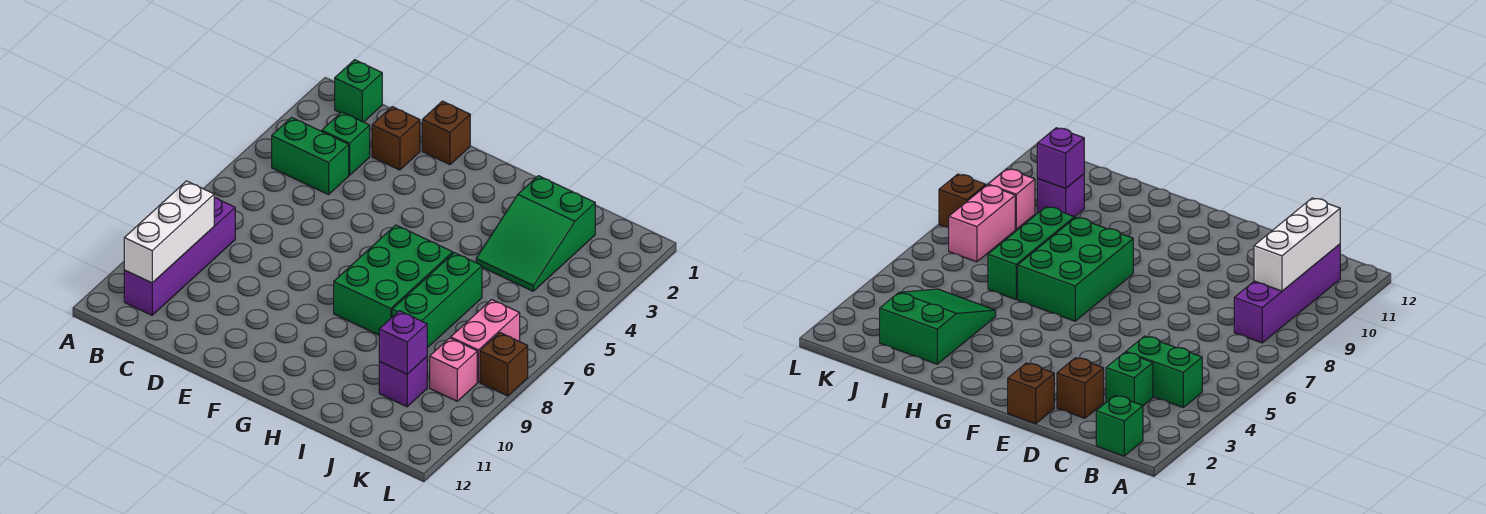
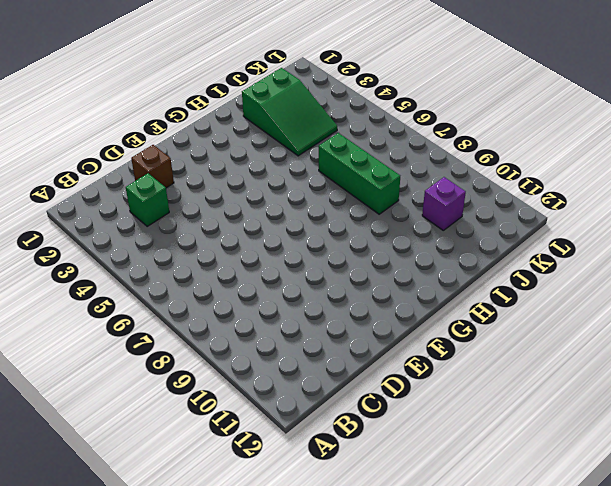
none -> green brick B1 level 1
none -> green brick B4:C4 level 1
none -> purple brick B8:B11 level 1

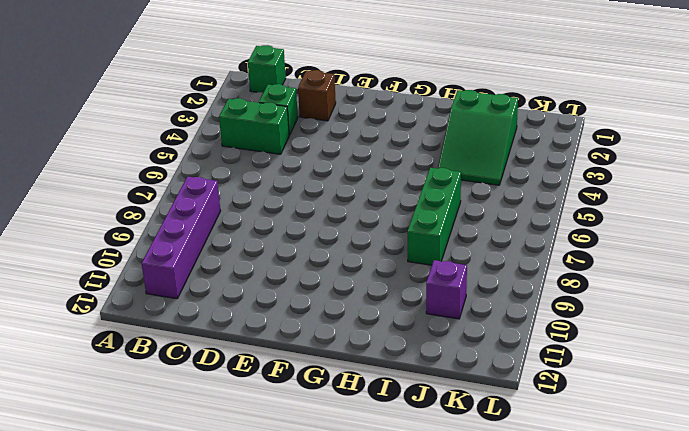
none -> brown brick E1 level 1
none -> green brick G6:H8 level 1
none -> pink brick K7:K8 level 1

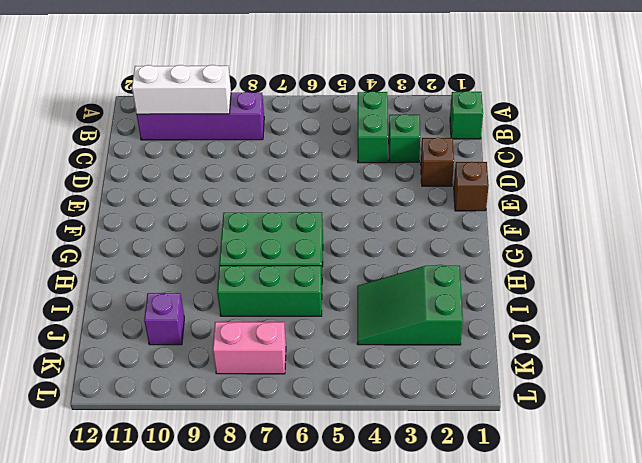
none -> pink brick K9 level 1
none -> brown brick L8 level 1
none -> purple brick J10 level 2

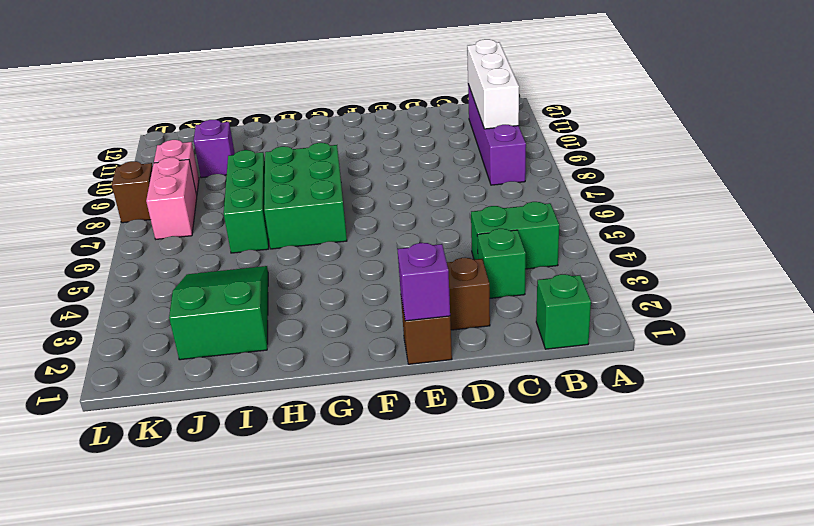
purple brick E1 level 2 -> purple brick J10 level 2

